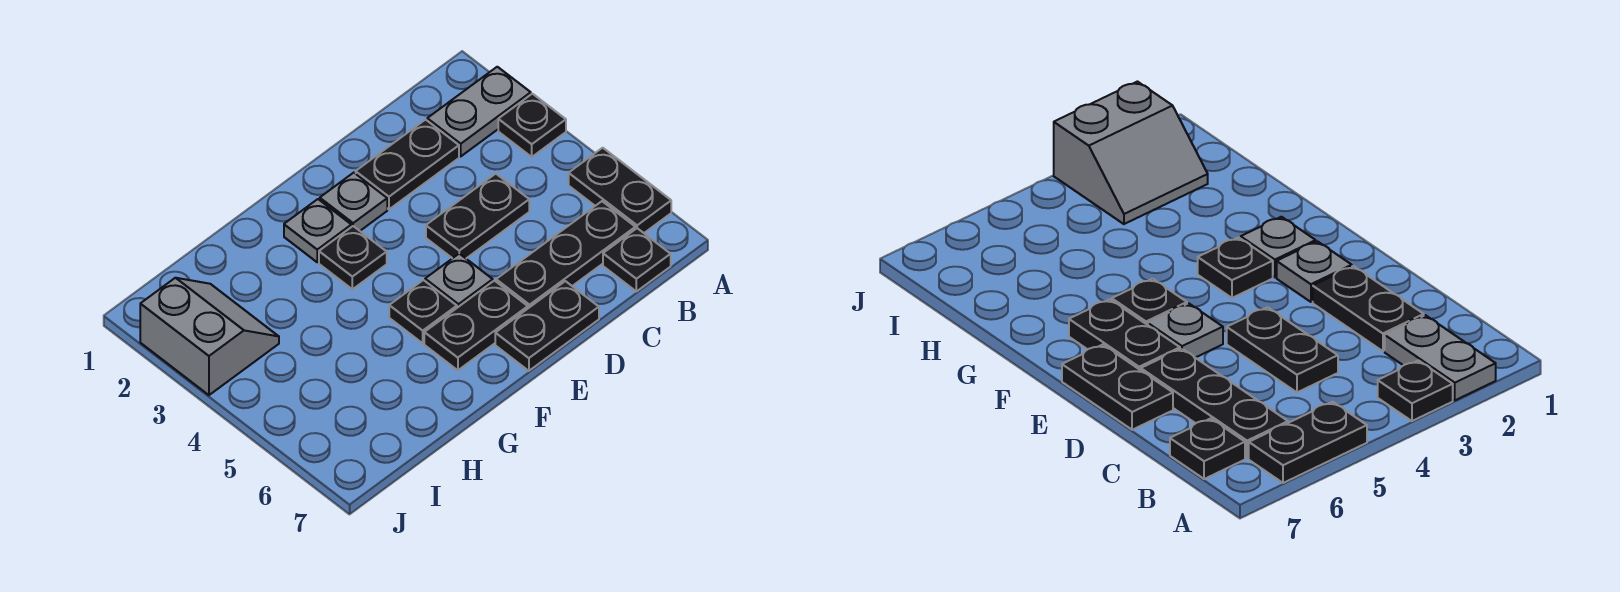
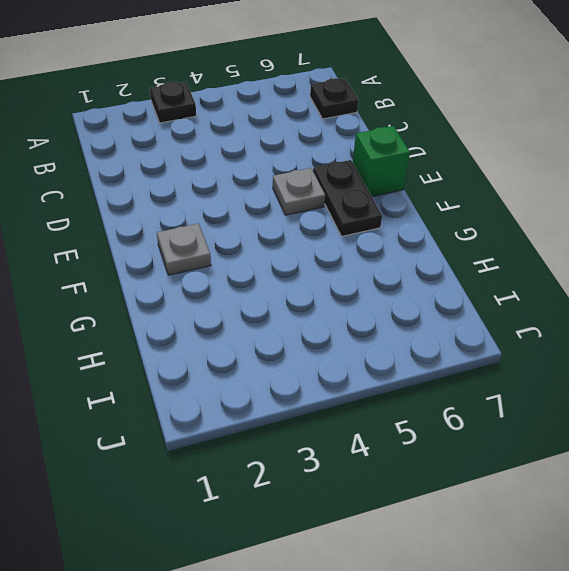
green brick E7 level 1 -> black plate D7:E7 level 1
none -> grey plate A2:B2 level 1
none -> black plate A5:A6 level 1
none -> black plate B6:D6 level 1

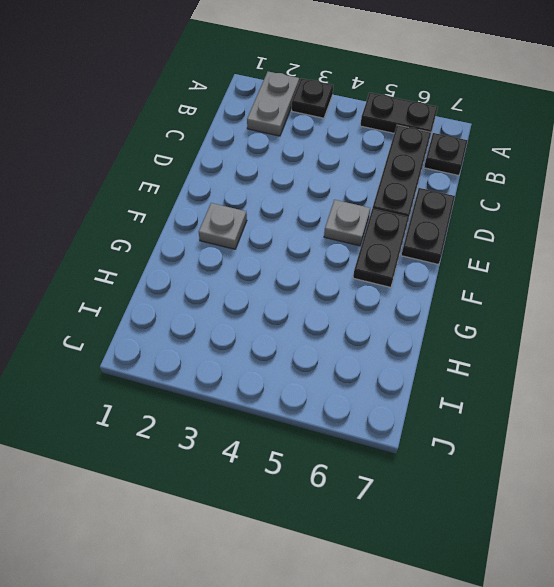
none -> black plate C2:D2 level 1
none -> black plate C4:D4 level 1
none -> grey plate E2 level 1

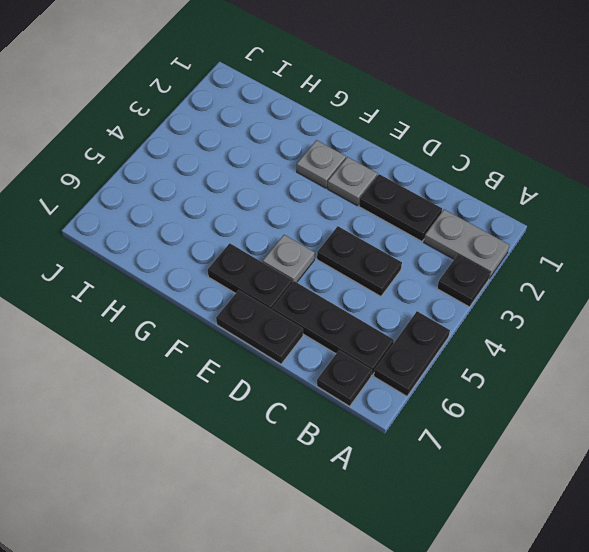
none -> black plate F3 level 1
none -> black plate F5 level 1
none -> grey slope I2:J3 level 1 top J

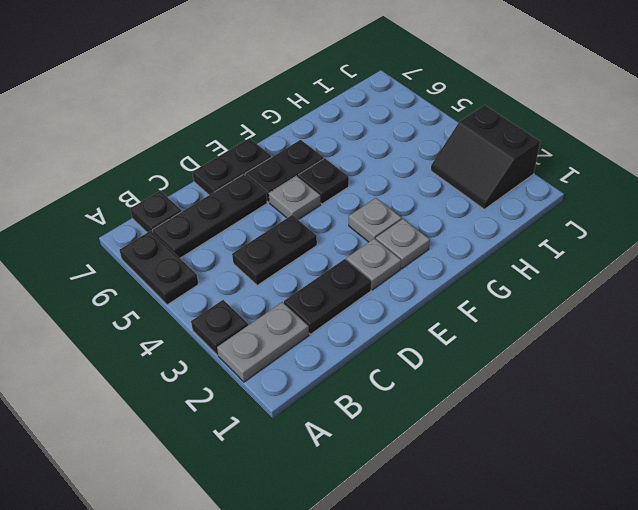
grey plate F3 level 1 -> black plate F3 level 1
black slope I2:J3 level 1 top J -> grey slope I2:J3 level 1 top J

